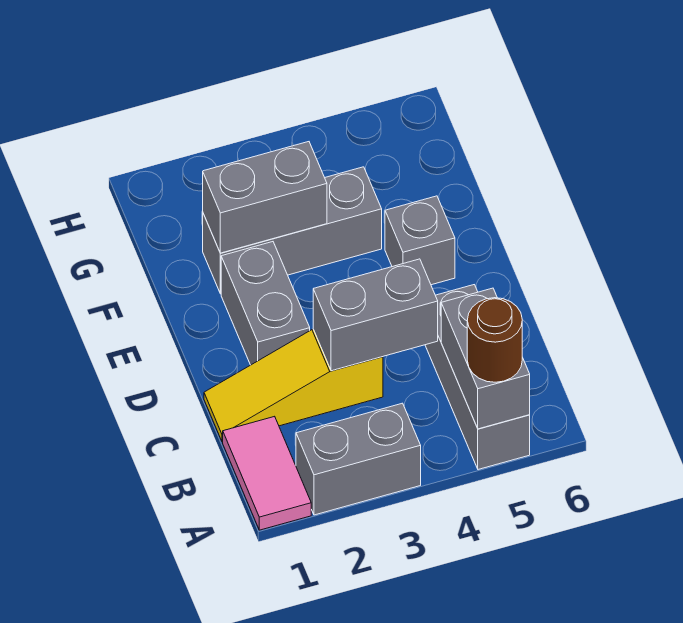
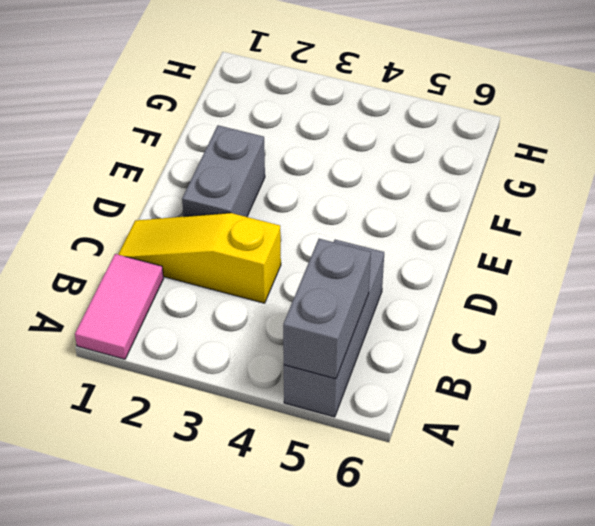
none -> grey brick A2:A3 level 1
none -> grey brick E5 level 1

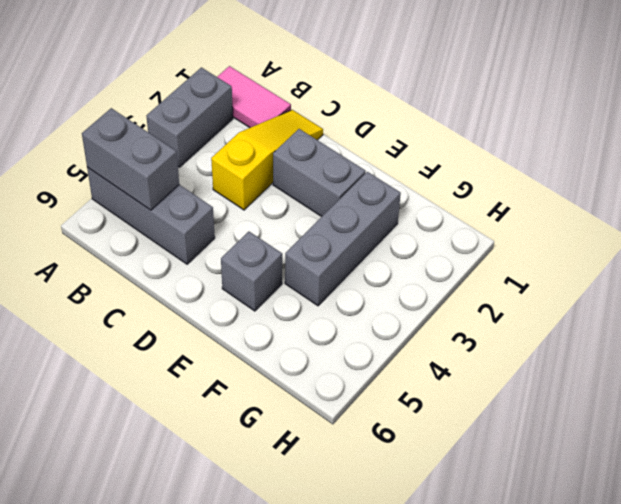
none -> grey brick C3:C4 level 2
none -> grey brick F2:F3 level 2

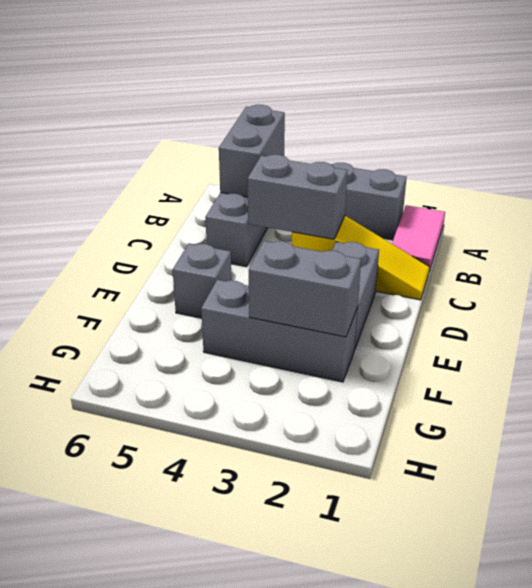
none -> brown round brick A5 level 3

